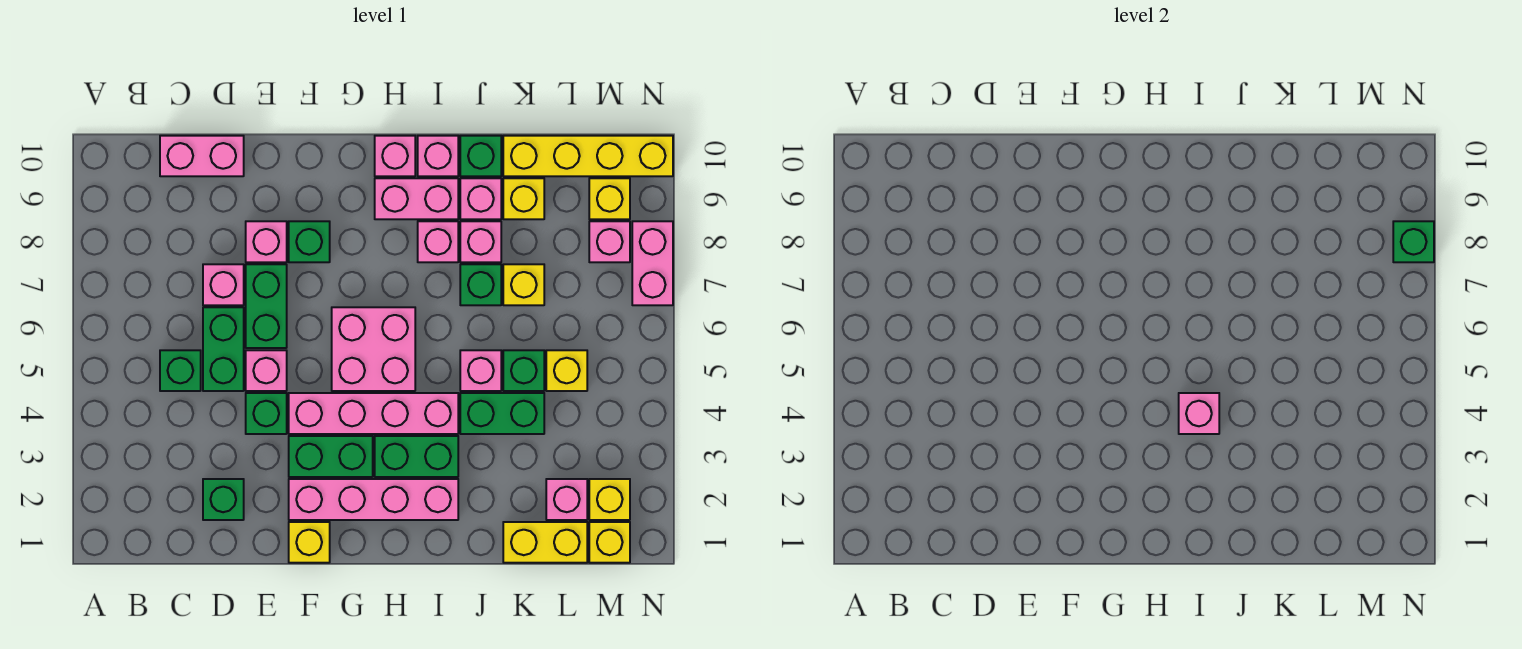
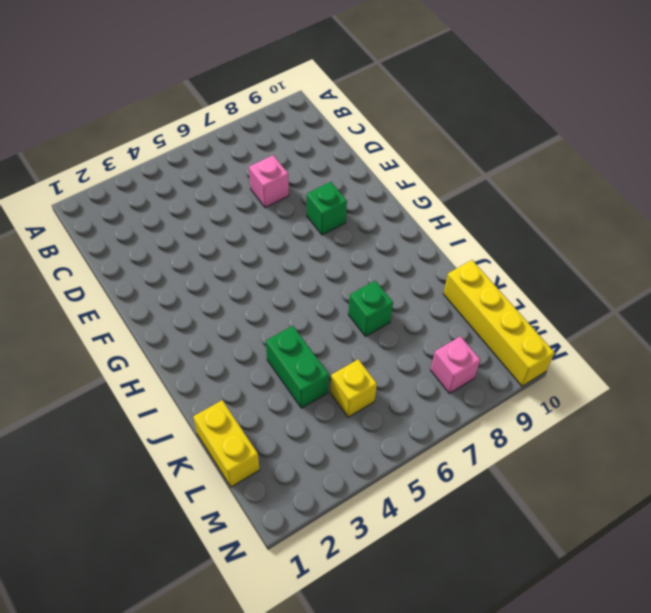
none -> green brick C5 level 1
none -> pink brick C10:D10 level 1
none -> green brick D2 level 1
none -> green brick D5:D6 level 1

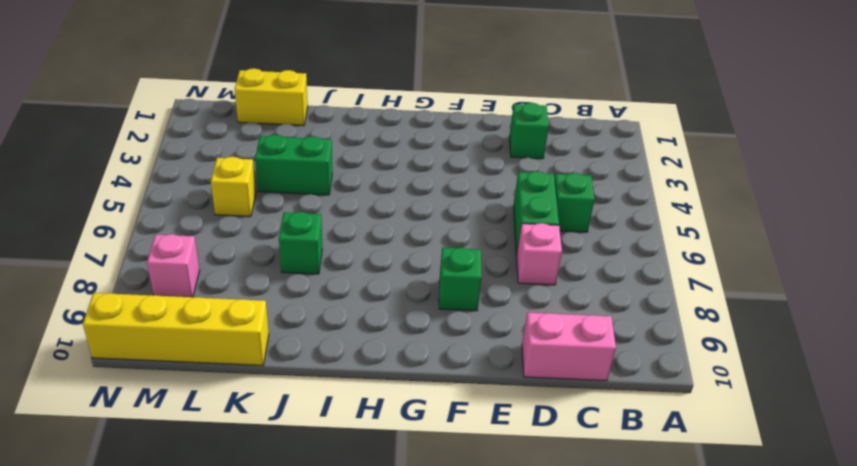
none -> green brick E4 level 1
none -> pink brick E5 level 1
none -> green brick E6:E7 level 1
none -> pink brick E8 level 1

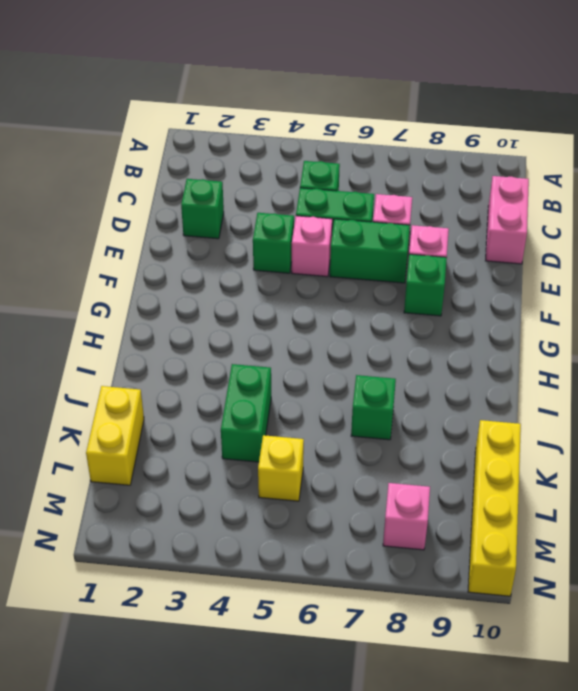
none -> yellow brick F1 level 1
none -> pink brick F2:I2 level 1
none -> green brick F3:G3 level 1
none -> pink brick F4:I4 level 1

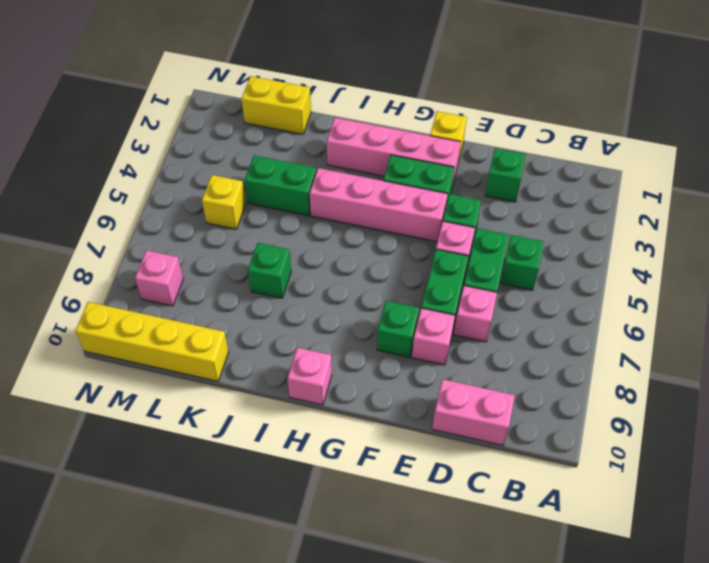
none -> pink brick G5:H6 level 1
none -> green brick H3:I3 level 1
none -> pink brick H9:I9 level 1
none -> pink brick I8 level 1

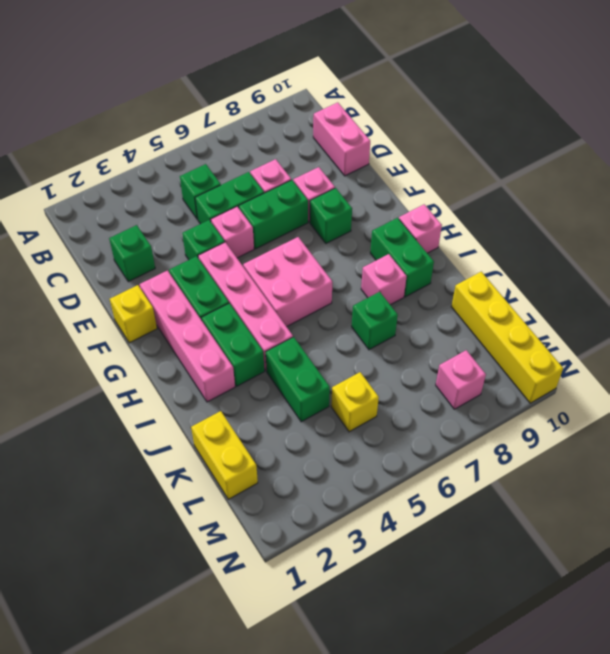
green brick H9:I9 level 1 -> pink brick H9:I9 level 1
none -> pink brick I10 level 1
none -> pink brick J5 level 1
none -> pink brick J8 level 1
none -> pink brick J9 level 1

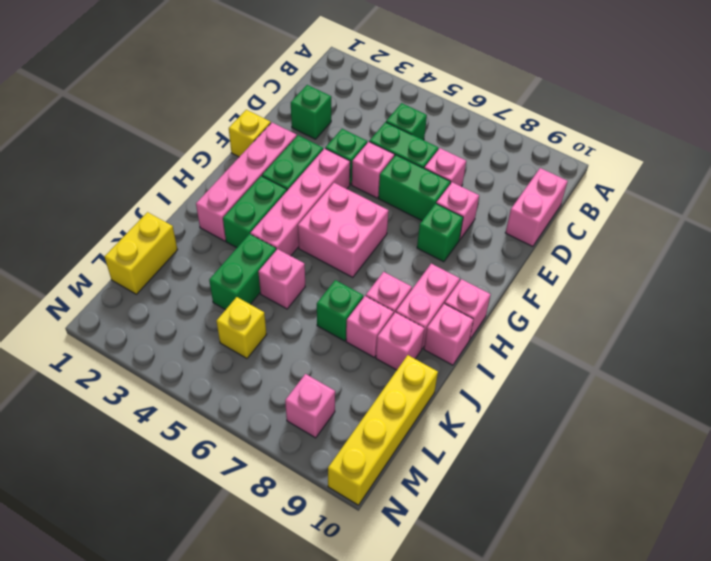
none -> green brick J10 level 1
none -> green brick K5 level 1
none -> yellow brick K7 level 1
none -> yellow brick K9 level 1

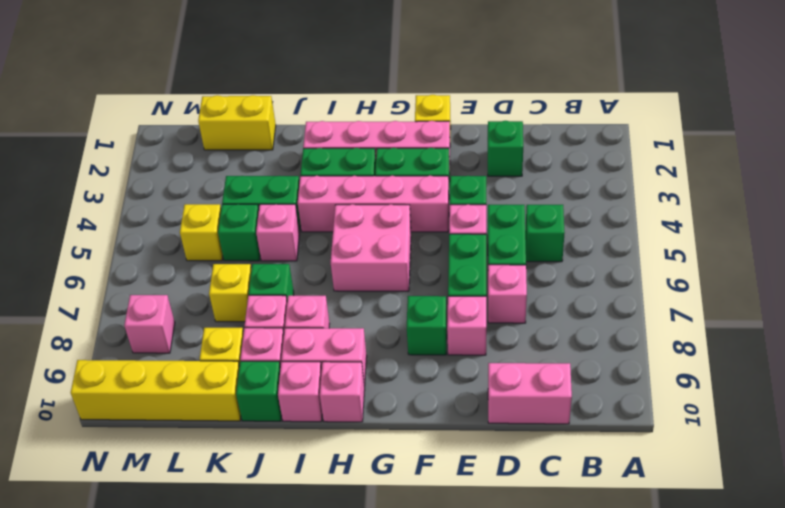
none -> pink brick L2 level 1
none -> yellow brick M1 level 1
none -> yellow brick M2 level 1
none -> yellow brick M9 level 1

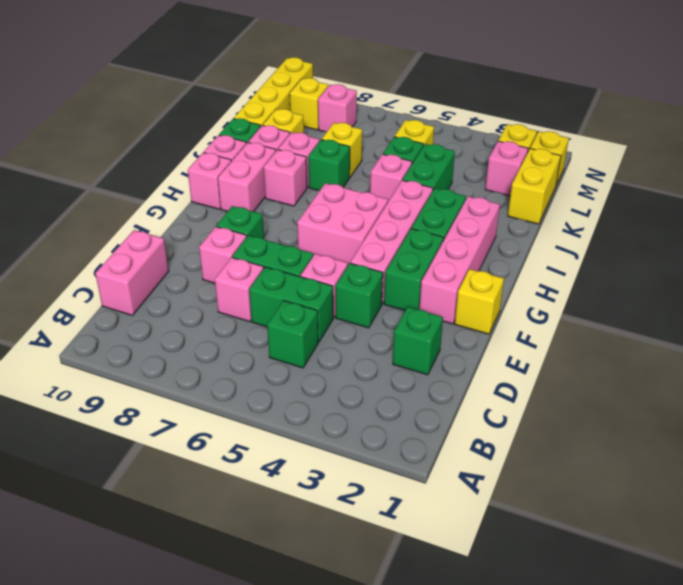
none -> pink brick N7:N8 level 1
none -> pink brick I4 level 2
none -> green brick N8 level 2

